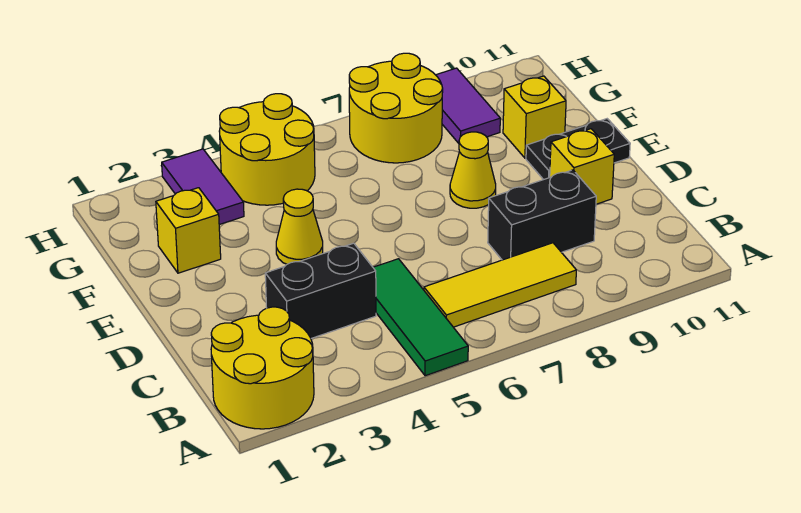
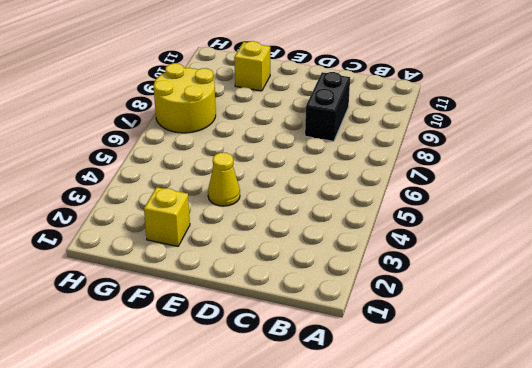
none -> yellow round brick A1:B2 level 1
none -> green tile A5:C5 level 1
none -> yellow tile B6:B8 level 1

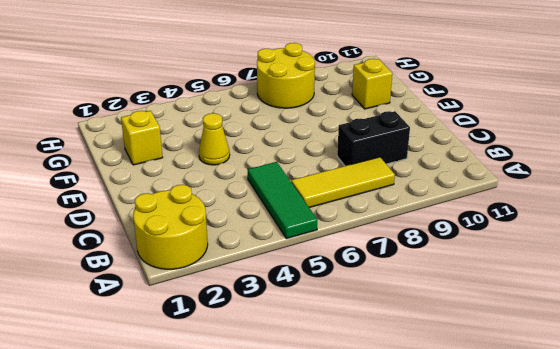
none -> black brick C3:C4 level 1
none -> yellow brick D10 level 1
none -> yellow cone E8 level 1

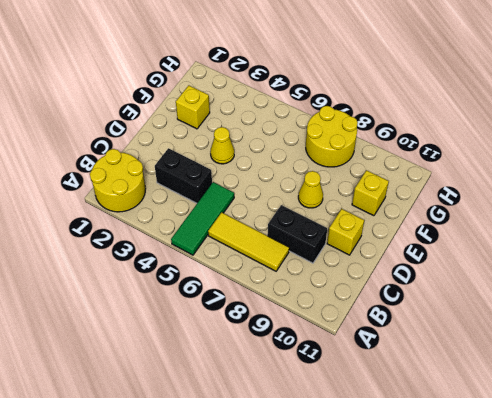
none -> black plate E10:E11 level 1
none -> purple tile G3:H3 level 1
none -> yellow round brick G4:H5 level 1

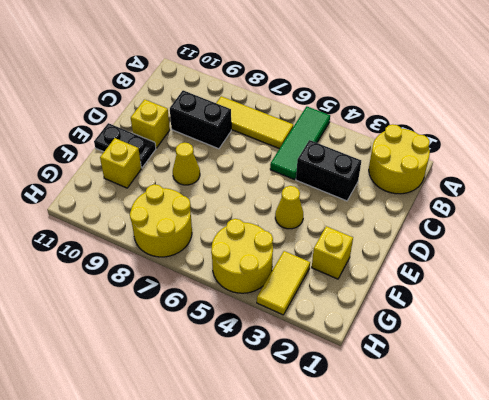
yellow tile G3:H3 level 1 -> purple tile G3:H3 level 1
none -> purple tile G9:H9 level 1

